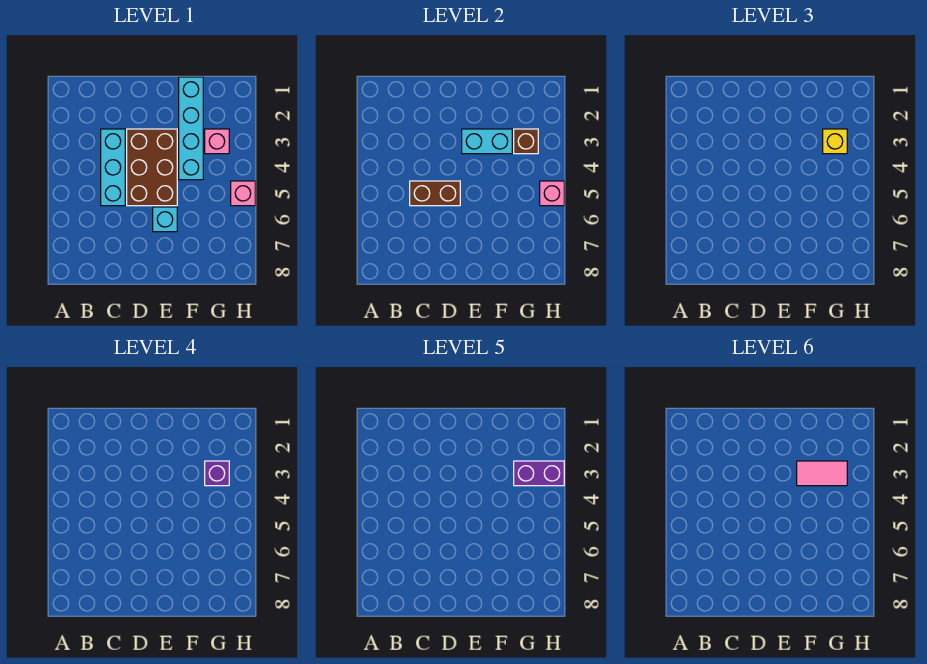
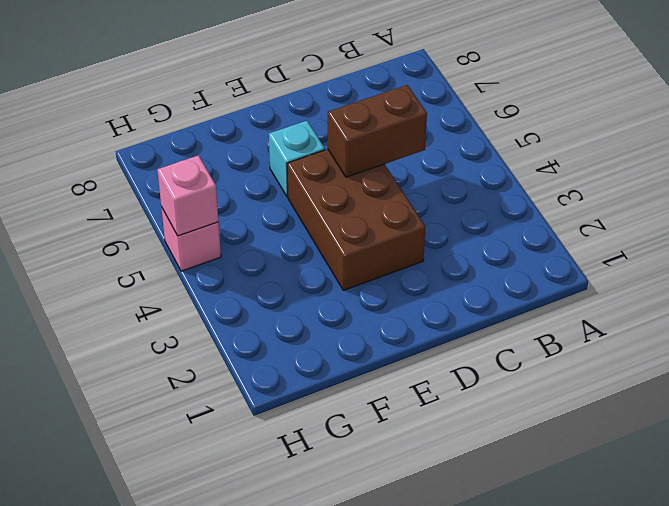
none -> cyan brick C3:C5 level 1
none -> cyan brick F1:F4 level 1
none -> pink brick G3 level 1

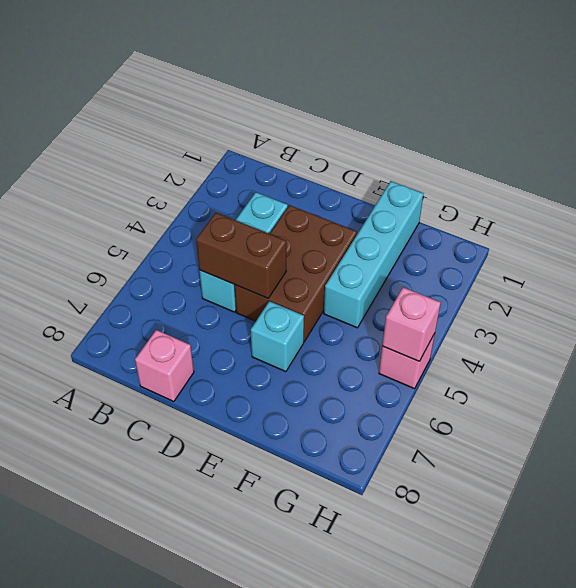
pink brick C8 level 1 -> pink brick G3 level 1
none -> cyan brick E3:F3 level 2
none -> brown brick G3 level 2
none -> yellow brick G3 level 3

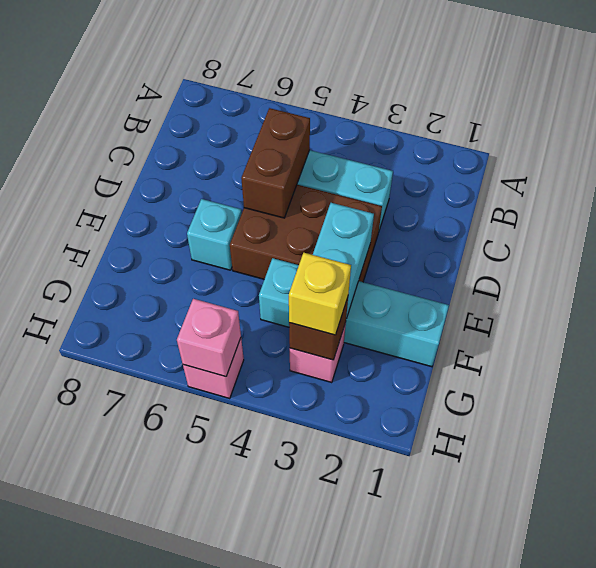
none -> purple brick G3 level 4
none -> purple brick G3:H3 level 5
none -> pink tile F3:G3 level 6

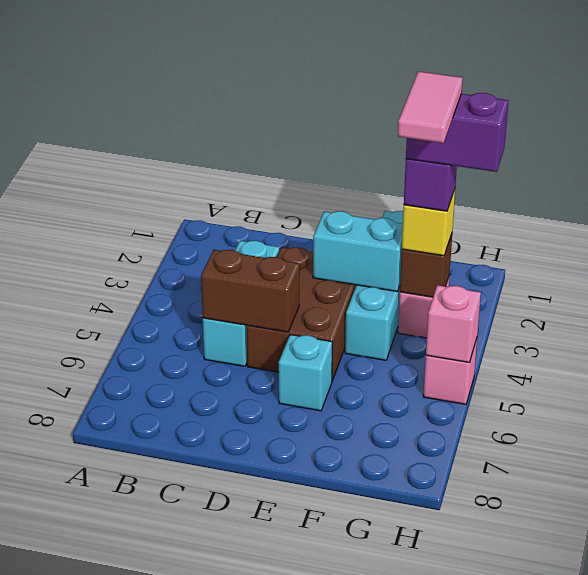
pink tile G3:G4 level 6 -> pink tile F3:G3 level 6

